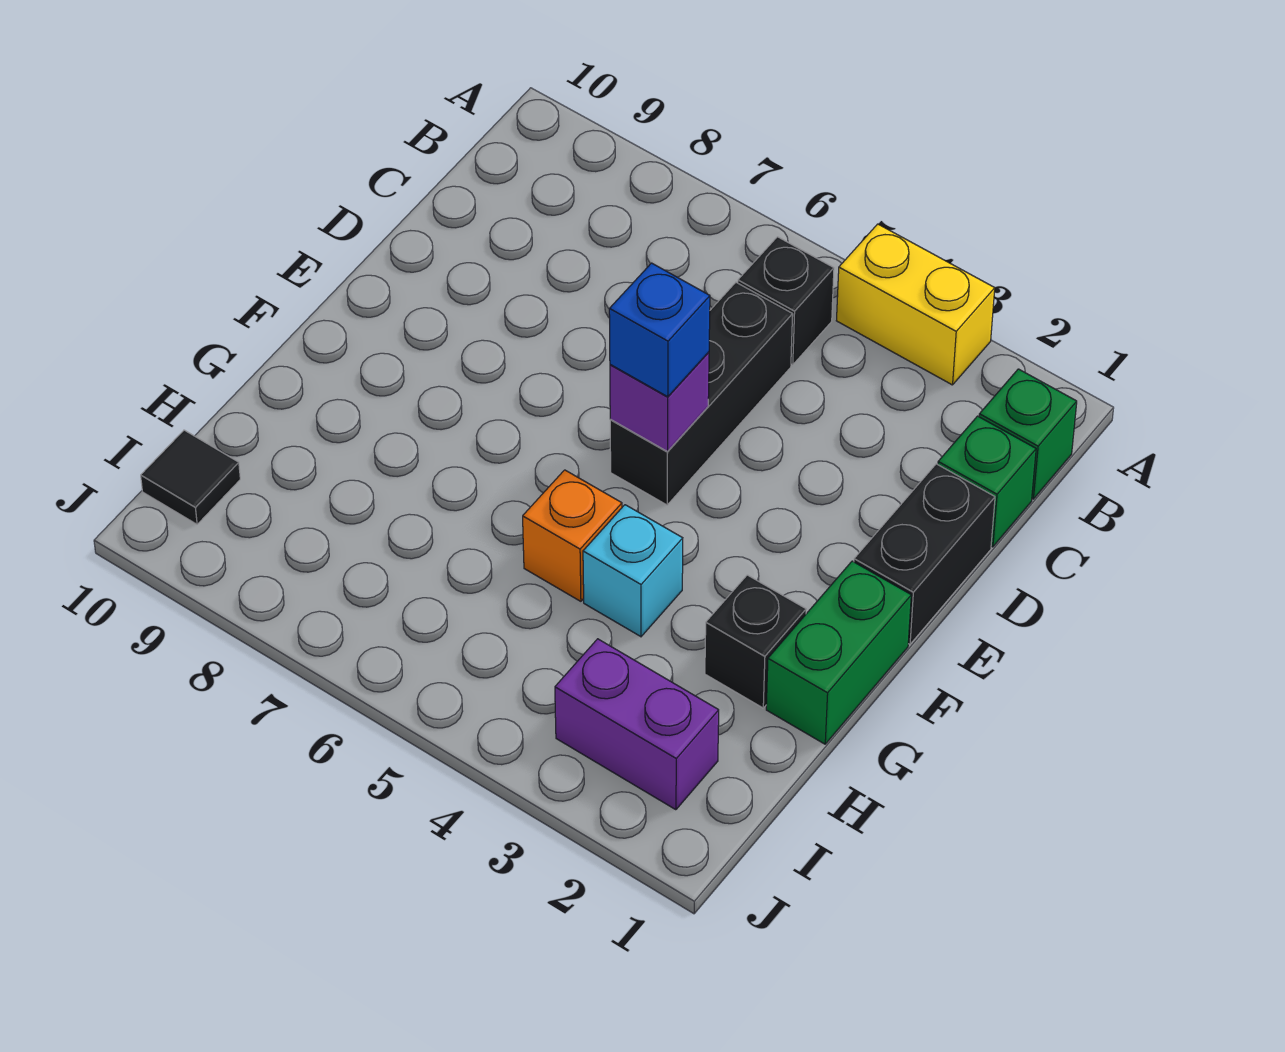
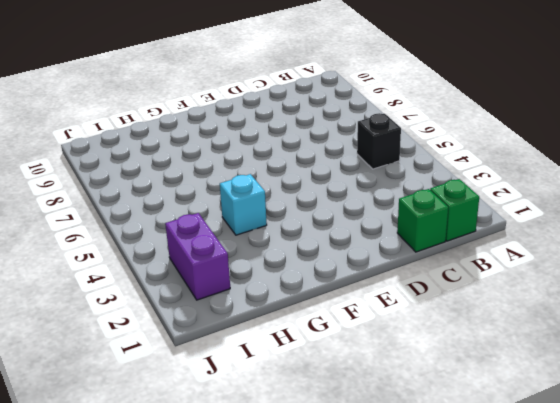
none -> yellow brick A3:A4 level 1
none -> black brick C5:E5 level 1
none -> black brick D1:E1 level 1

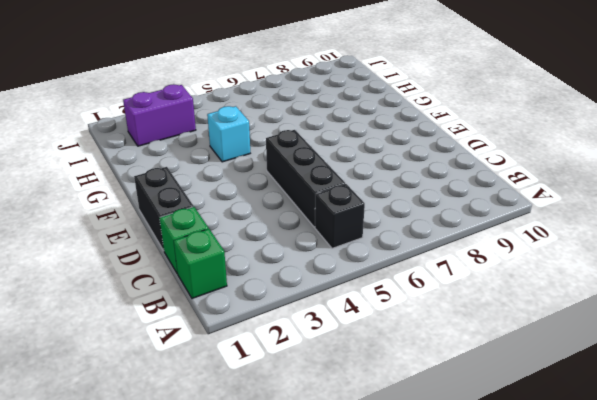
none -> yellow brick A3:A4 level 1
none -> green brick F1:G1 level 1
none -> black brick G2 level 1

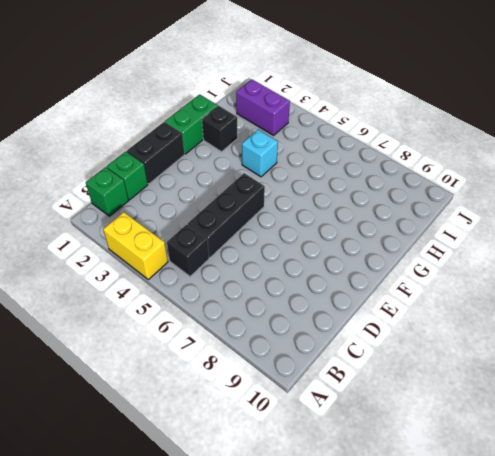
none -> orange brick G5 level 1
none -> black tile I10 level 1
none -> purple brick E5 level 2

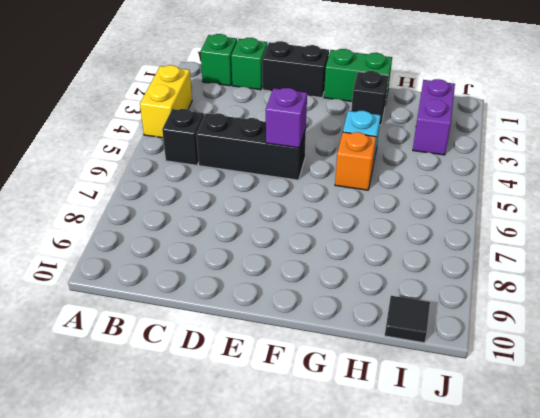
none -> blue brick E5 level 3

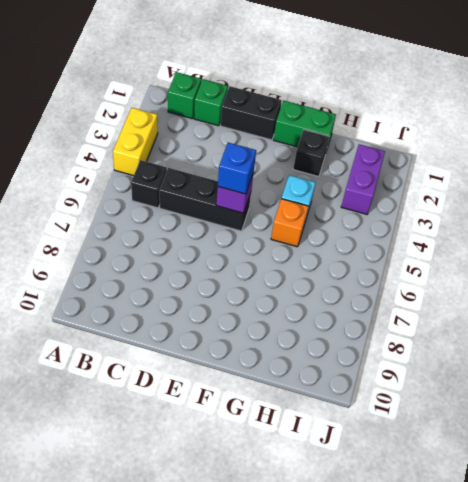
none -> black tile I10 level 1

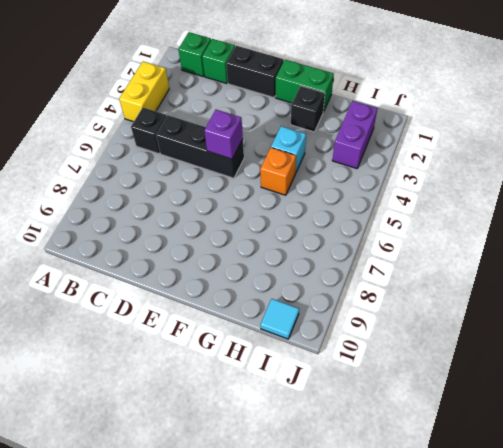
cyan tile I10 level 1 -> black tile I10 level 1
none -> blue brick E5 level 3

